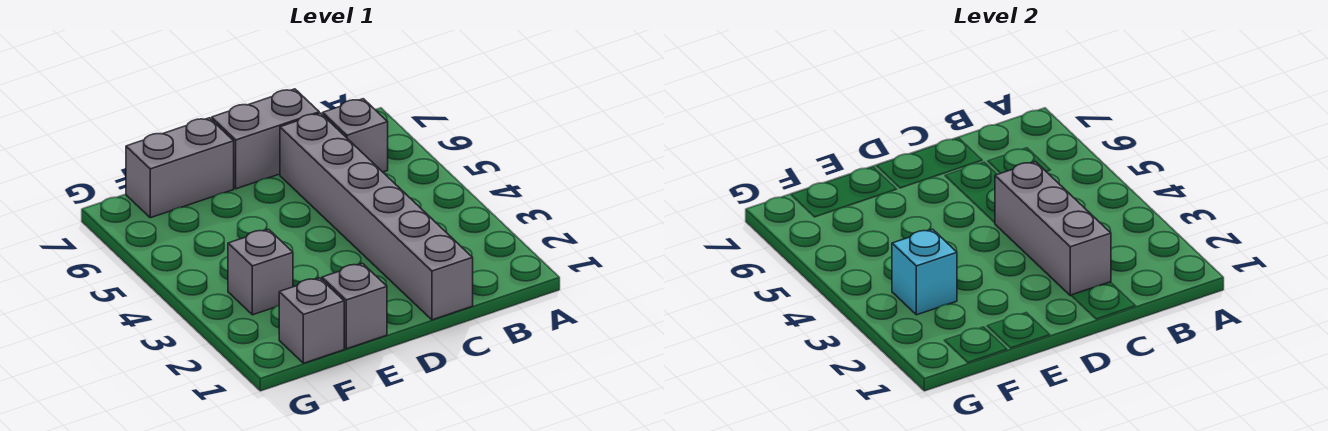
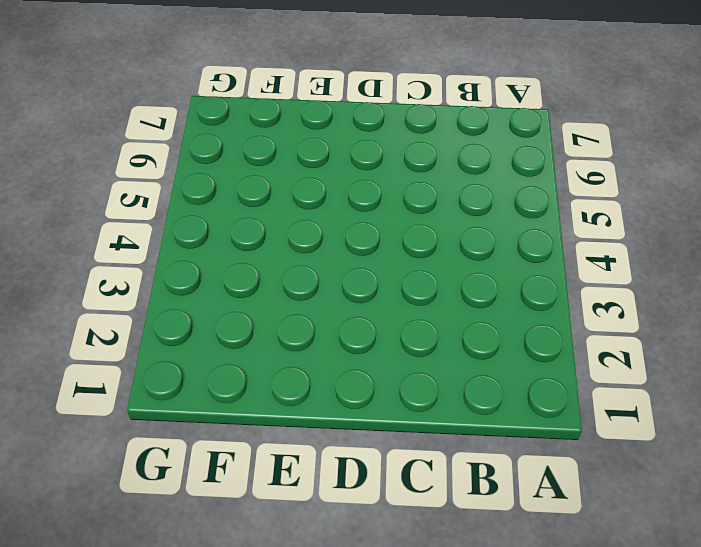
none -> grey brick B6 level 1
none -> grey brick C1:C6 level 1

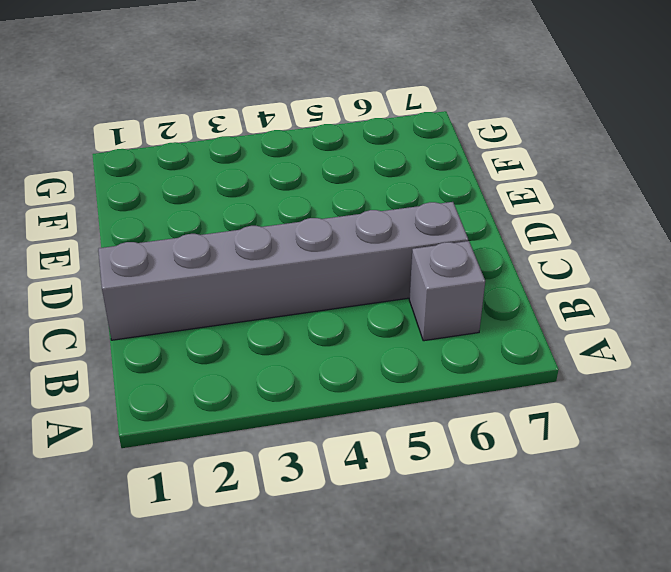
none -> grey brick C7:D7 level 1
none -> grey brick E1 level 1

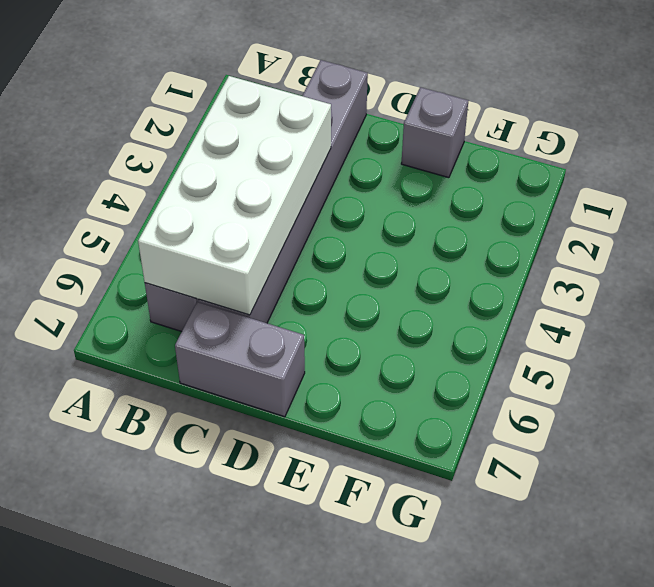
white brick B3:C6 level 2 -> grey brick C2:C4 level 2
none -> grey brick E7:F7 level 1
none -> grey brick F1 level 1

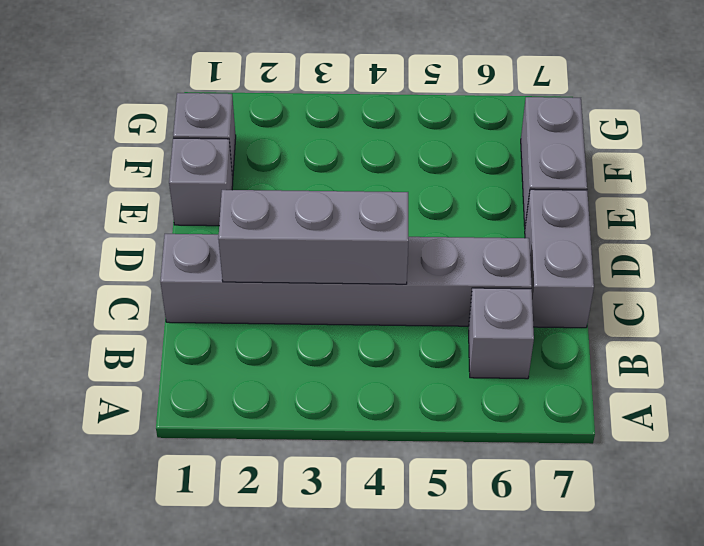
none -> grey brick F3 level 1
none -> cyan brick F3 level 2

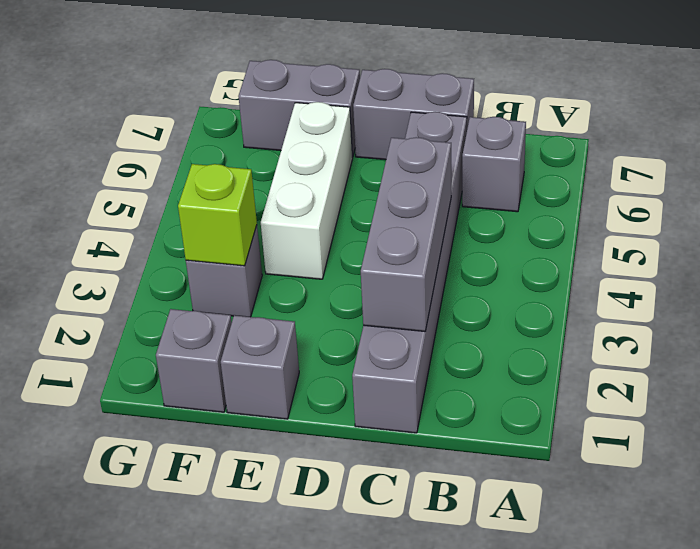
white brick E4:E6 level 1 -> none
lime brick F3 level 2 -> cyan brick F3 level 2

